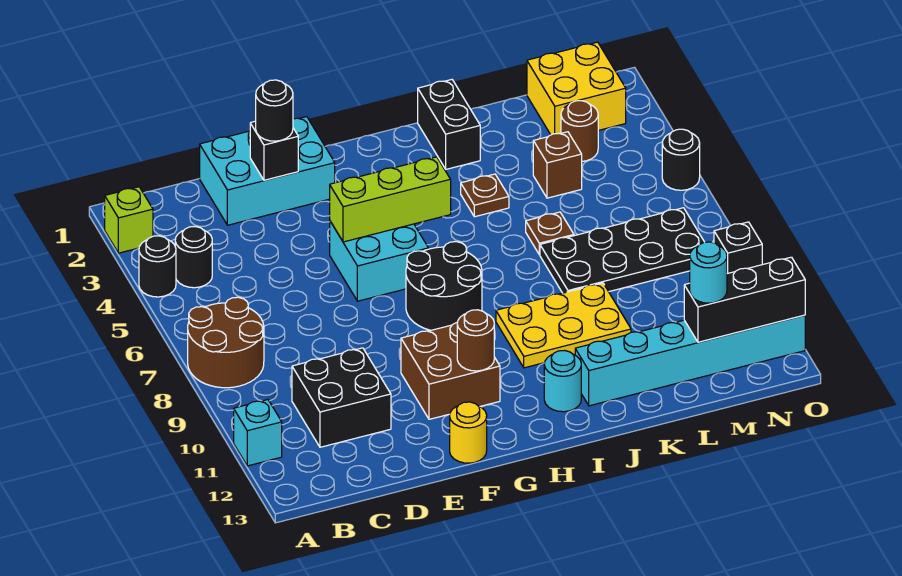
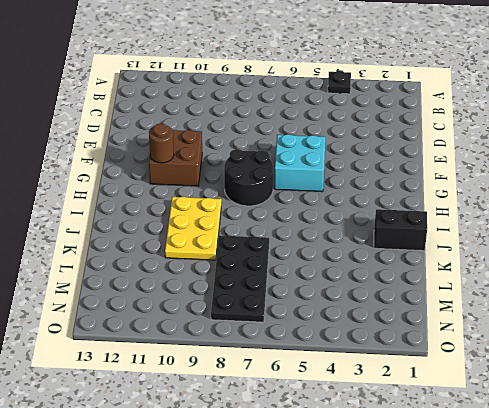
black plate A4 level 1 -> black round brick A4 level 1
none -> lime brick A2 level 1
none -> brown round brick A7:B8 level 1
none -> cyan brick A11 level 1

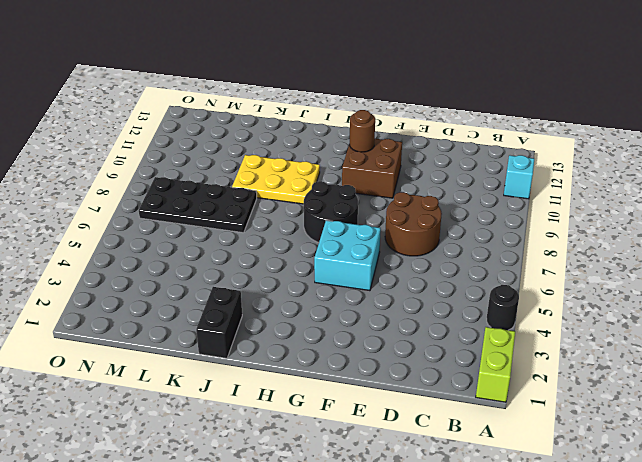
lime brick A1:A2 level 1 -> lime brick A2 level 1
brown round brick D7:E8 level 1 -> brown round brick A7:B8 level 1
none -> black round brick B4 level 1
none -> black brick C10:D11 level 1
none -> cyan brick D1:F2 level 1

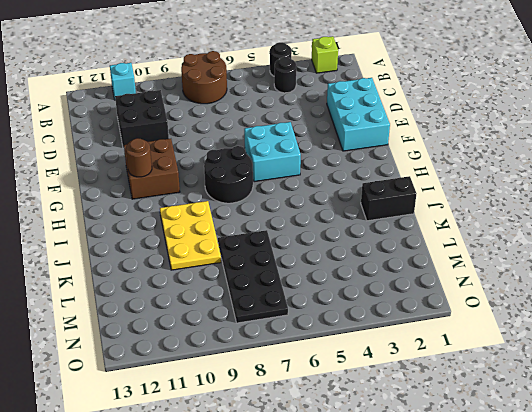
none -> yellow round brick F13 level 1
none -> cyan round brick I12 level 1
none -> brown plate J4 level 1

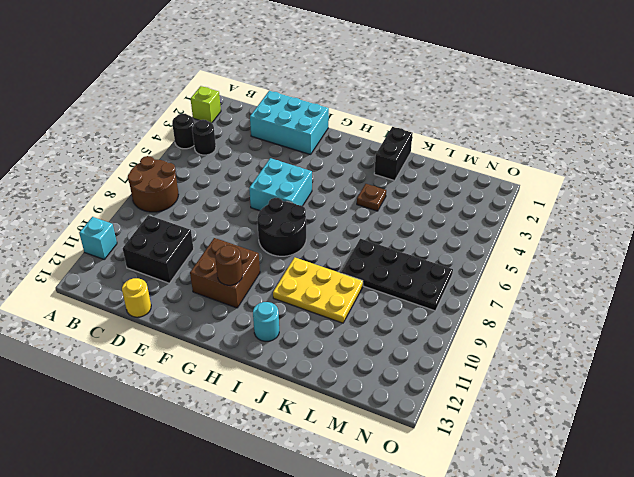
yellow round brick D13 level 1 -> yellow round brick F13 level 1
none -> cyan brick J12:O12 level 1
none -> brown plate K6 level 1
none -> brown brick L4 level 1

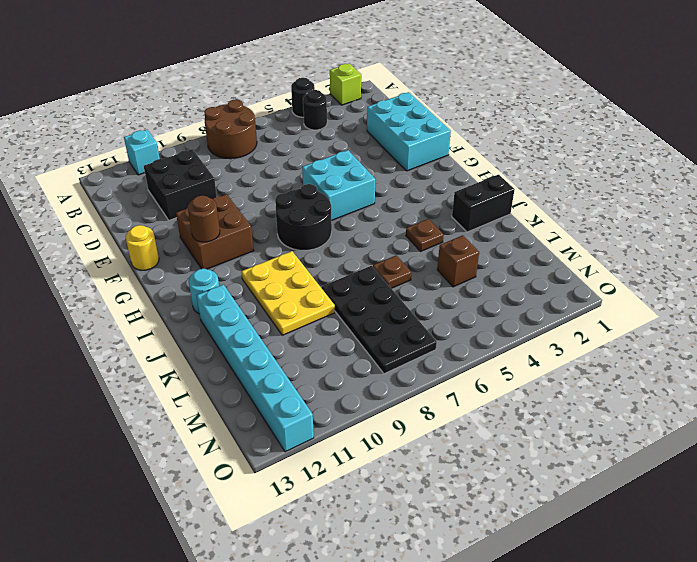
none -> yellow brick M1:N2 level 1
none -> brown round brick M3 level 1
none -> black round brick O5 level 1

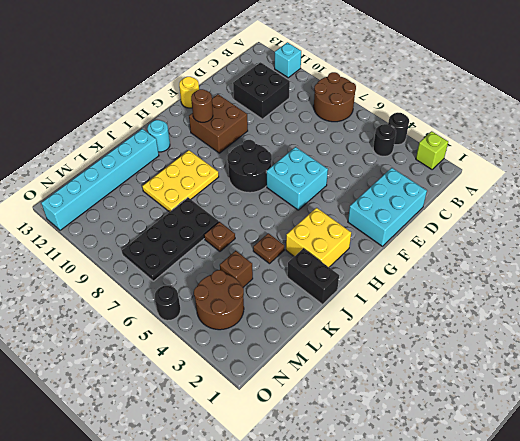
yellow brick H2:I3 level 1 -> yellow brick M1:N2 level 1
brown round brick M3:N4 level 1 -> brown round brick M3 level 1
none -> black brick O9 level 1
none -> black brick E2 level 2
none -> lime brick F5:H5 level 2

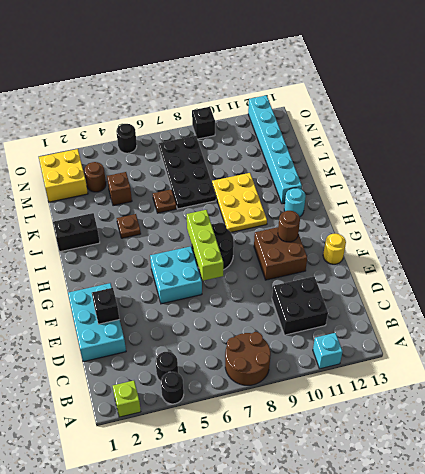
lime brick F7:H7 level 2 -> lime brick F5:H5 level 2
none -> black brick M12:O12 level 2
none -> black round brick E2 level 3
none -> cyan round brick M12 level 3

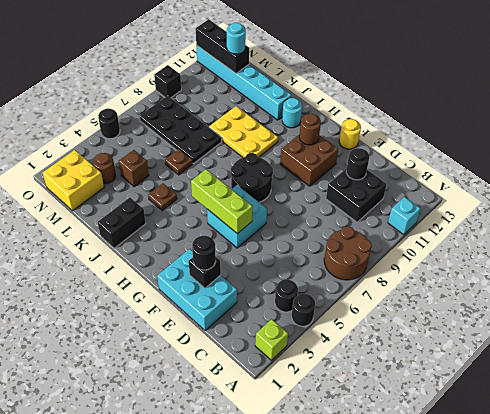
black round brick D11 level 2 -> none

